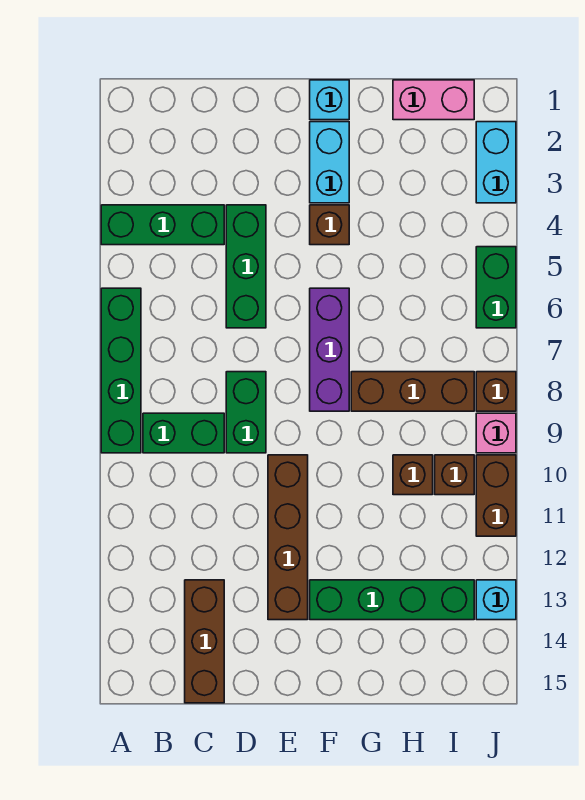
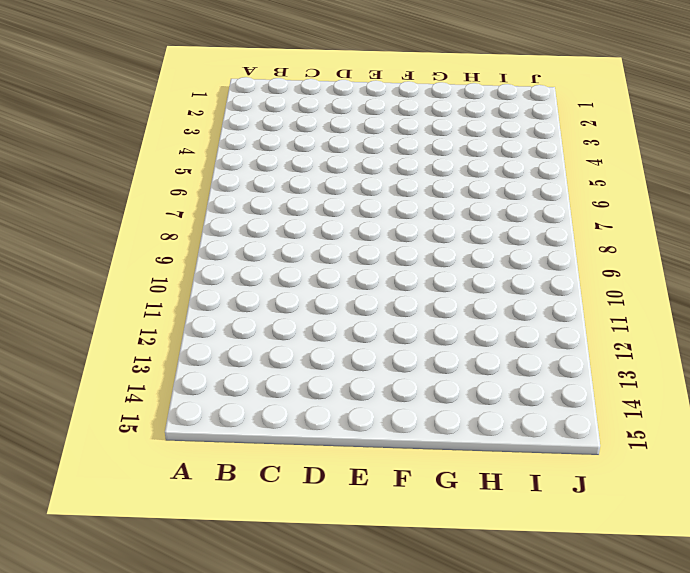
none -> green brick A4:C4 level 1
none -> green brick A6:A9 level 1
none -> green brick B9:C9 level 1

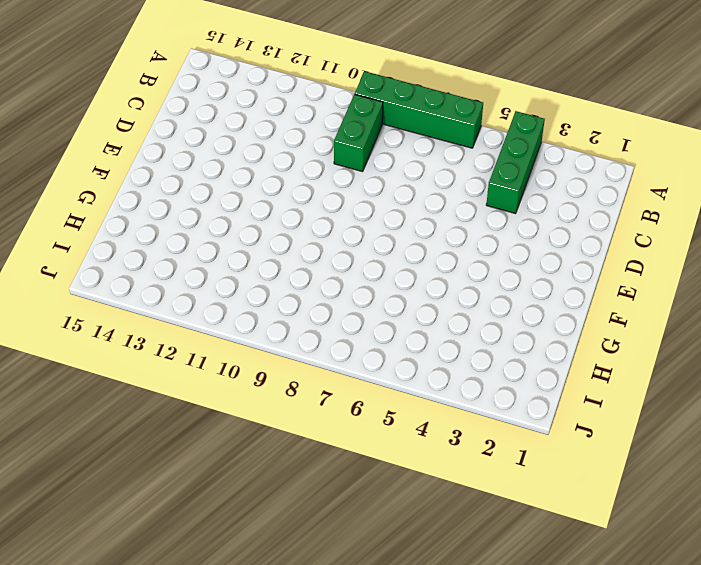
none -> brown brick C13:C15 level 1
none -> green brick D4:D6 level 1
none -> green brick D8:D9 level 1

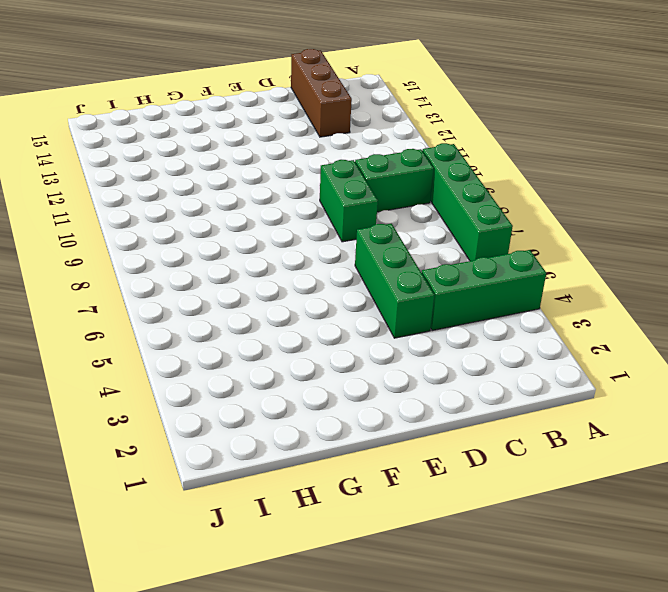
none -> brown brick E10:E13 level 1
none -> cyan brick F1 level 1
none -> cyan brick F2:F3 level 1

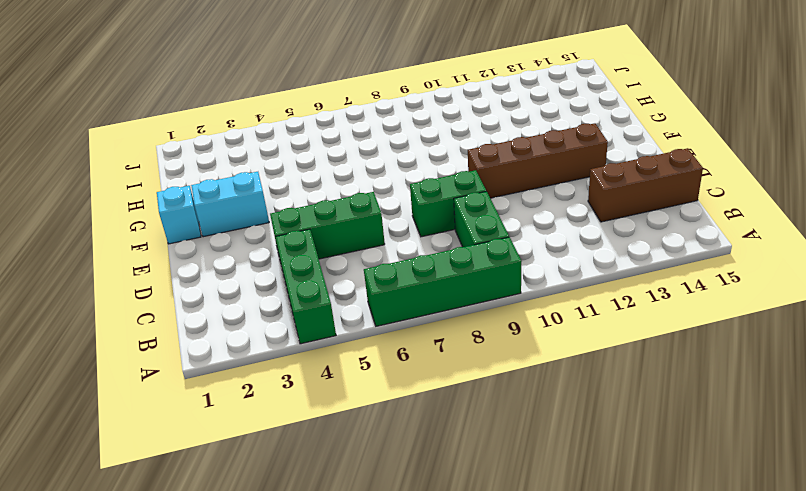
none -> brown brick F4 level 1
none -> purple brick F6:F8 level 1
none -> green brick F13:I13 level 1

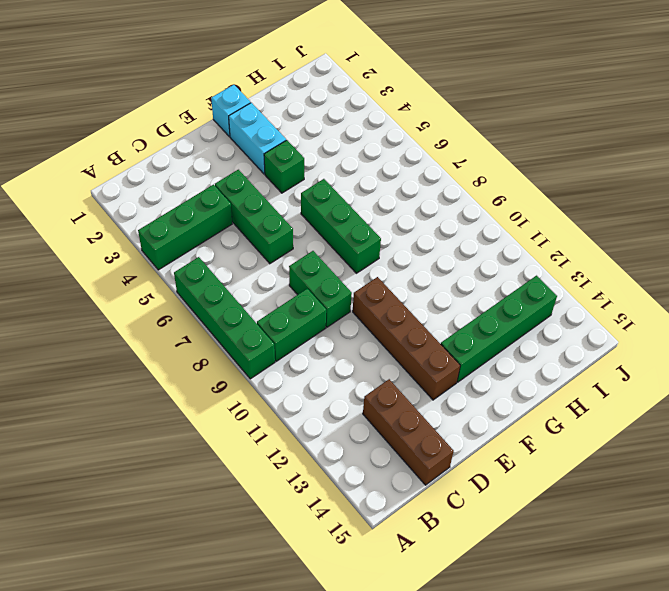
green brick F4 level 1 -> brown brick F4 level 1
green brick F6:F8 level 1 -> purple brick F6:F8 level 1
none -> brown brick G8:I8 level 1
none -> pink brick H1:I1 level 1
none -> brown brick H10 level 1

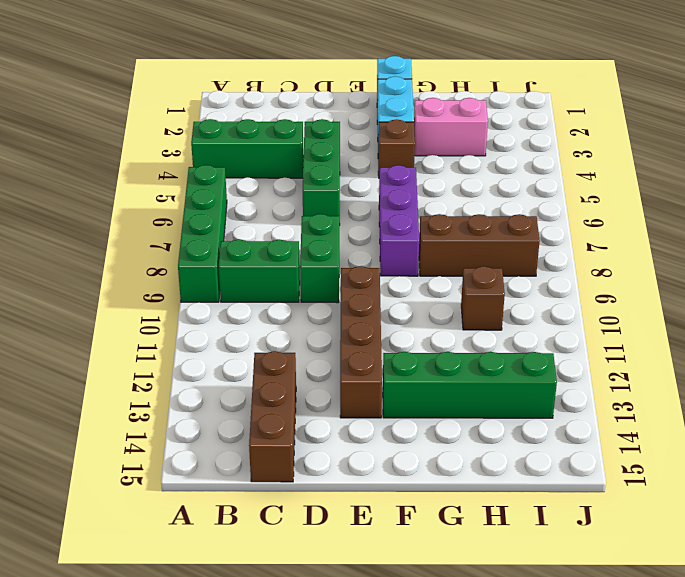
pink brick G3:H3 level 1 -> pink brick H1:I1 level 1
none -> brown brick I10 level 1
none -> cyan brick J2:J3 level 1
none -> green brick J5:J6 level 1

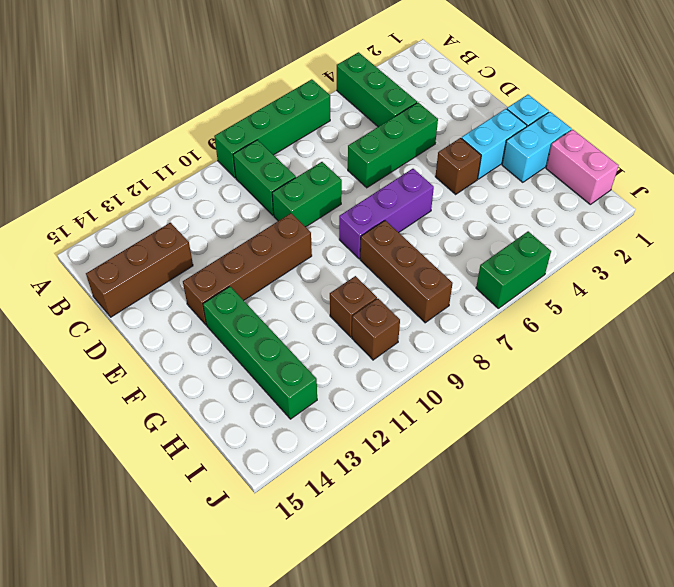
cyan brick G1:G2 level 1 -> cyan brick J2:J3 level 1
none -> brown brick J8 level 1
none -> pink brick J9 level 1
none -> brown brick J10:J11 level 1

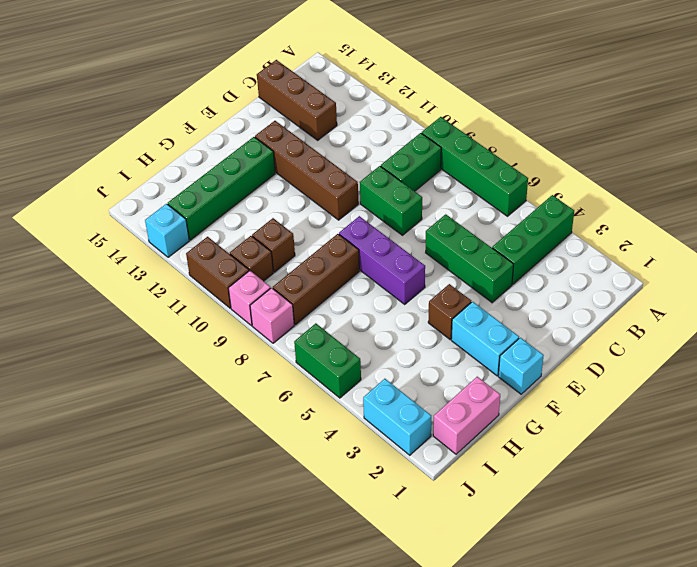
pink brick J8 level 1 -> brown brick J8 level 1

